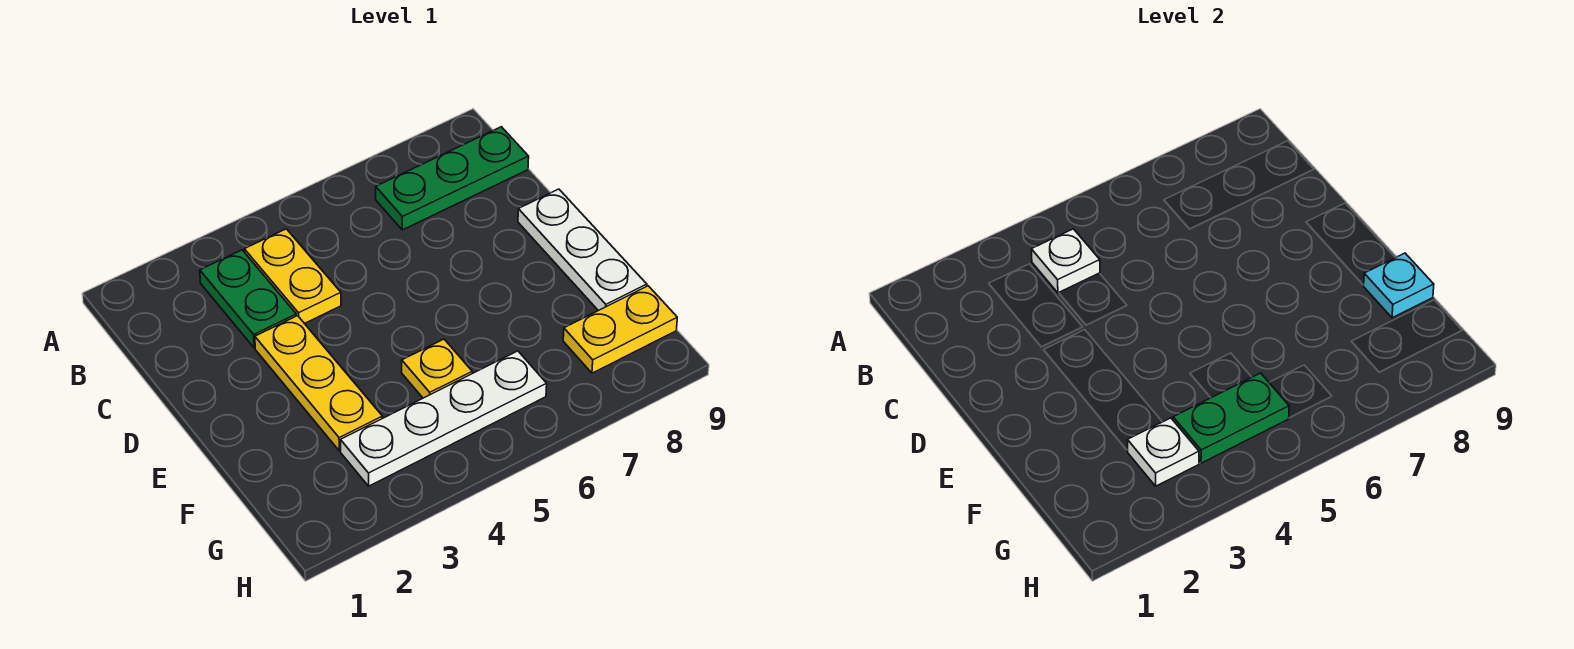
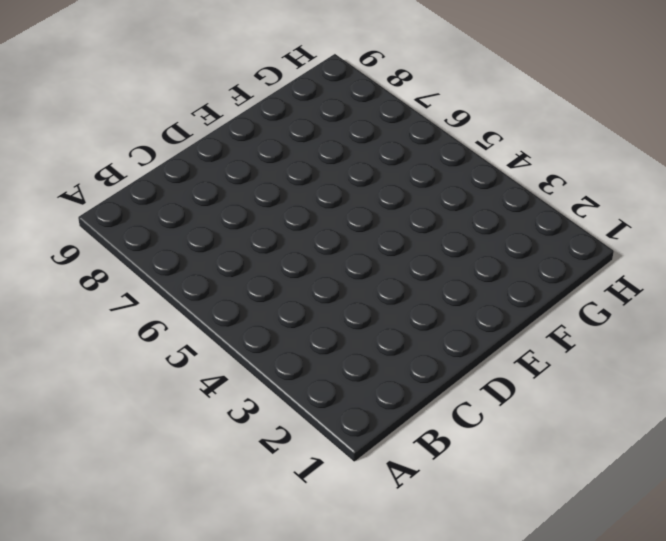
none -> green plate B3:C3 level 1
none -> yellow plate B4:C4 level 1
none -> green plate B7:B9 level 1

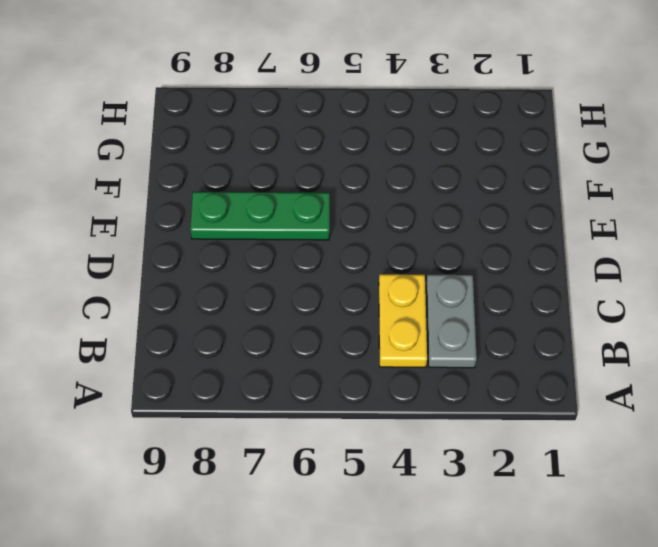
grey plate B3:C3 level 1 -> green plate B3:C3 level 1
green plate E6:E8 level 1 -> green plate B7:B9 level 1
none -> yellow plate D3:F3 level 1
none -> white plate D9:F9 level 1
none -> yellow plate F5 level 1

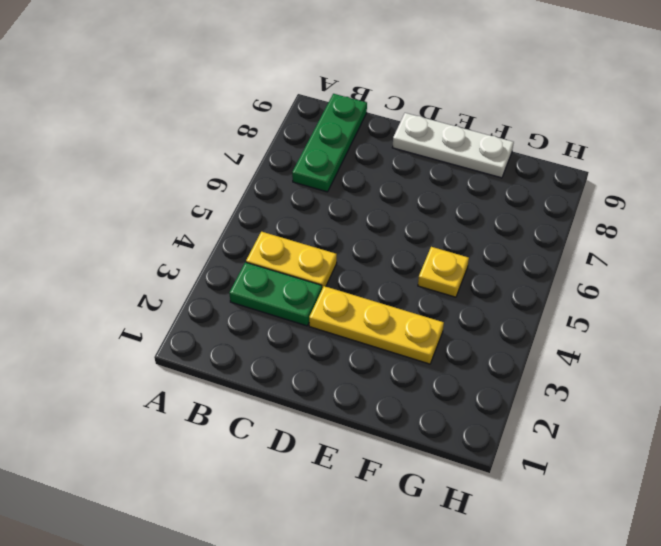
none -> white plate G3:G6 level 1
none -> yellow plate G8:G9 level 1
none -> white plate B4 level 2

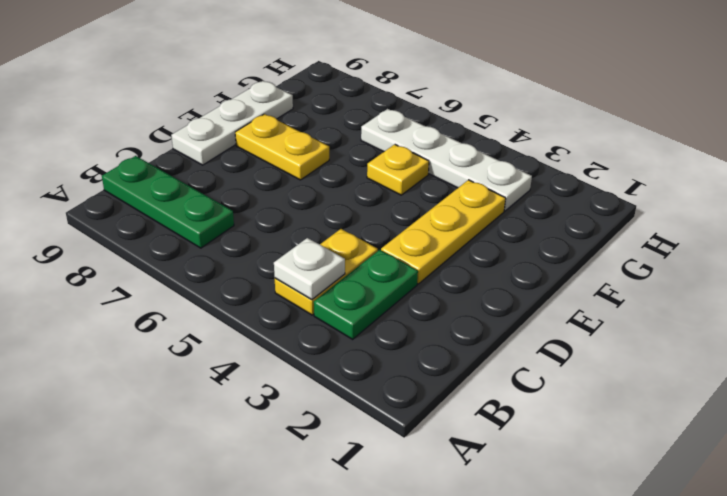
yellow plate E7:E8 level 1 -> yellow plate G8:G9 level 1
none -> cyan plate F9 level 2
none -> white plate G3 level 2
none -> green plate G4:G5 level 2

